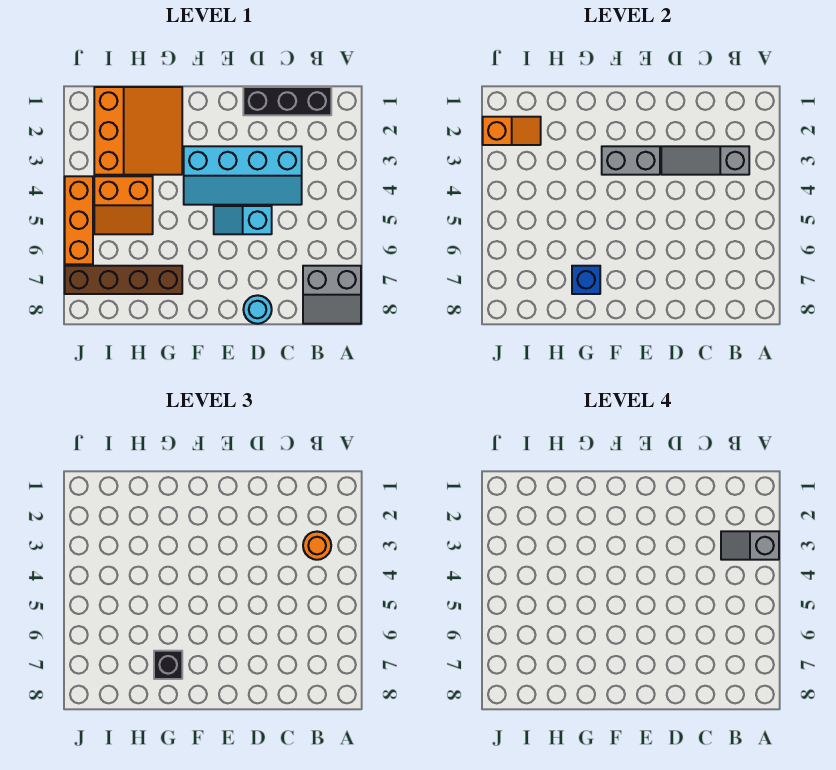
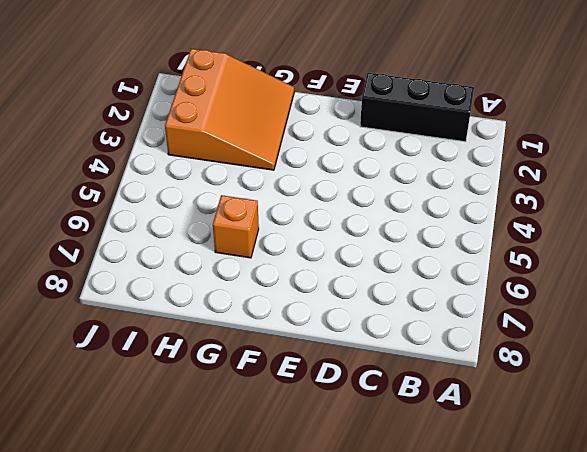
orange brick G6 level 1 -> none
none -> grey slope A7:B8 level 1 top 7
none -> cyan slope C3:F4 level 1 top 3
none -> cyan slope D5:E5 level 1 top D

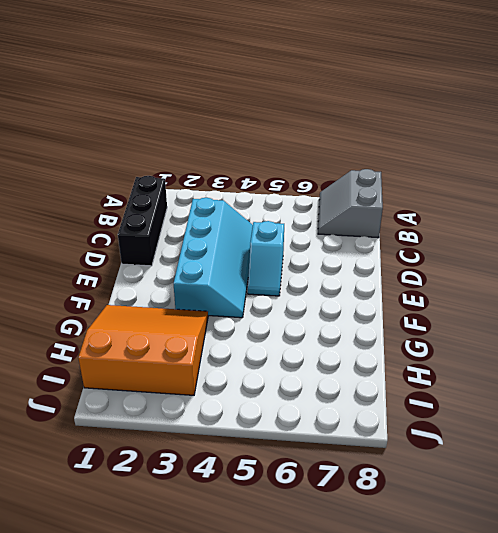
grey slope A7:B8 level 1 top 8 -> grey slope A7:B8 level 1 top 7
none -> cyan round brick D8 level 1
none -> brown brick G7:J7 level 1
none -> orange slope H4:I5 level 1 top 4

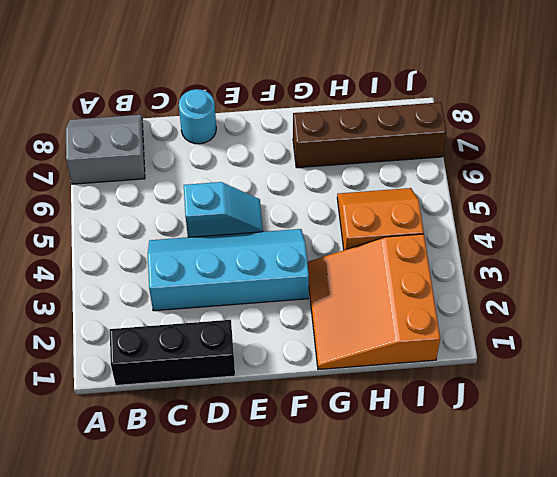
none -> orange brick J4:J6 level 1
none -> grey slope B3:D3 level 2 top B
none -> grey brick E3:F3 level 2

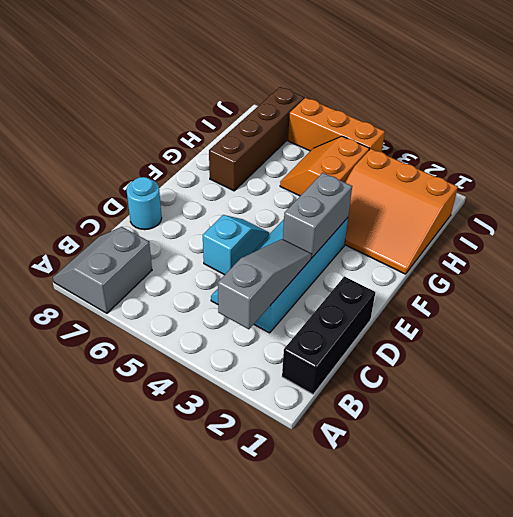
none -> blue brick G7 level 2
none -> orange slope I2:J2 level 2 top J
none -> orange round brick B3 level 3

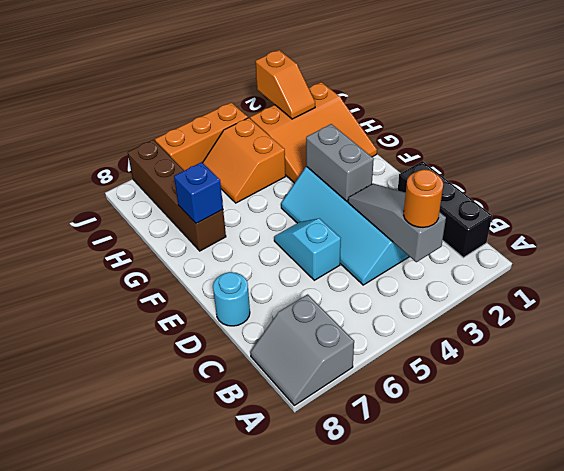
none -> black brick G7 level 3
none -> grey slope A3:B3 level 4 top A

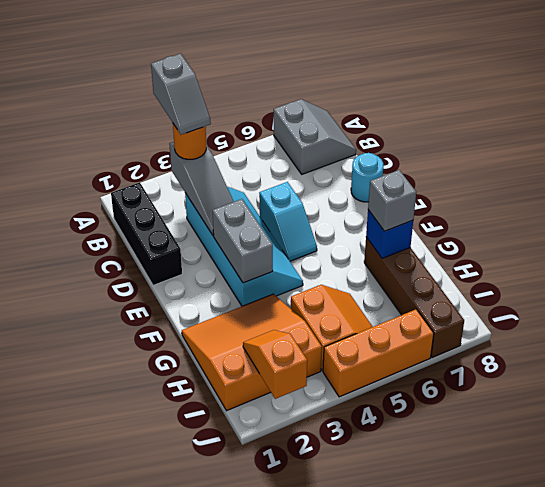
grey brick G7 level 3 -> black brick G7 level 3

